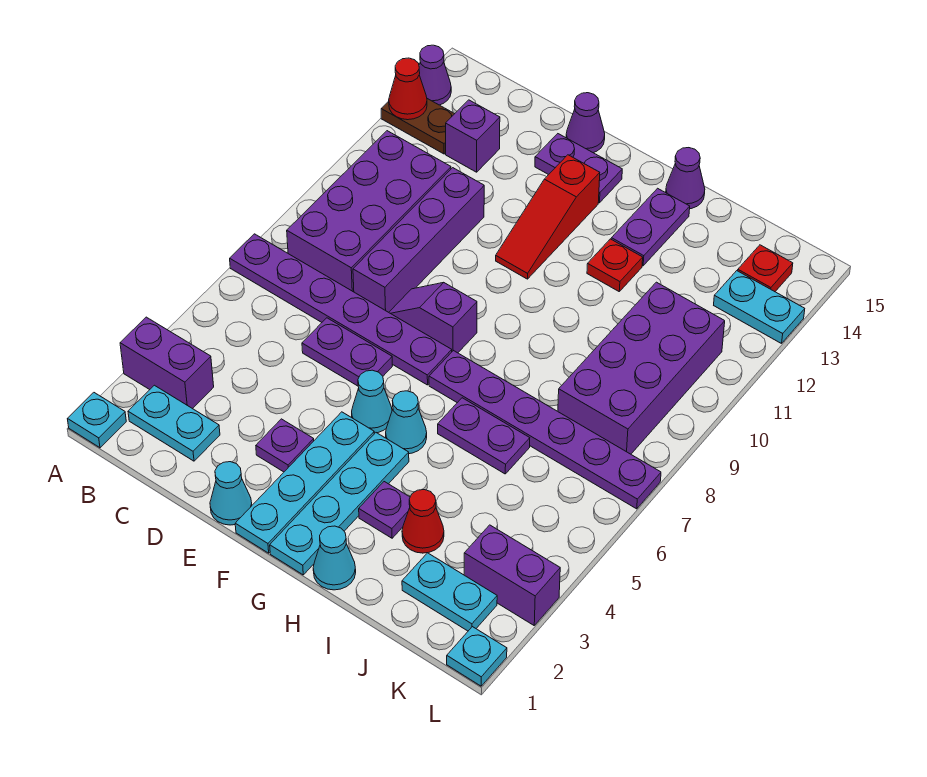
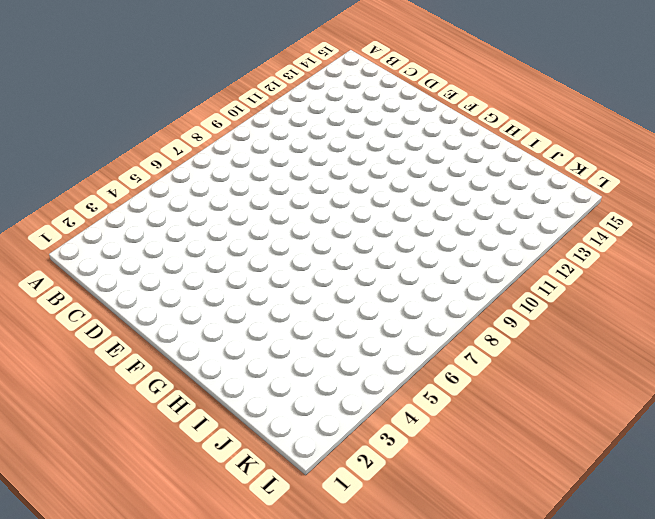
none -> cyan plate A1 level 1
none -> purple brick A3:B3 level 1
none -> purple plate A7:F7 level 1
none -> brown plate A13:B13 level 1

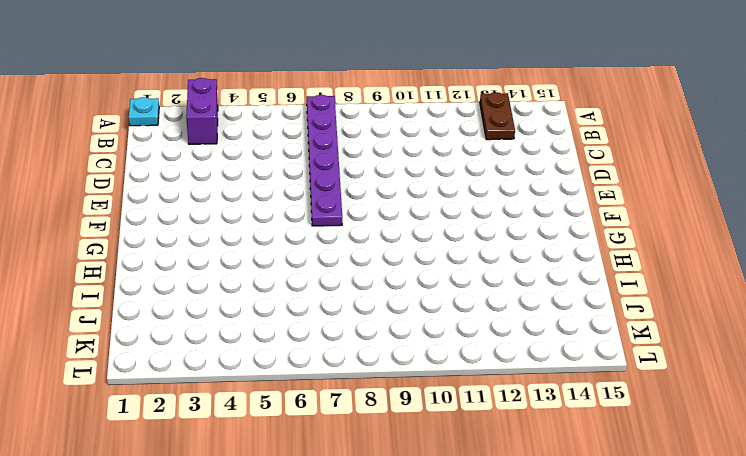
none -> purple cone A14 level 1
none -> cyan plate B2:C2 level 1
none -> purple brick B8:C11 level 1
none -> purple brick C13 level 1

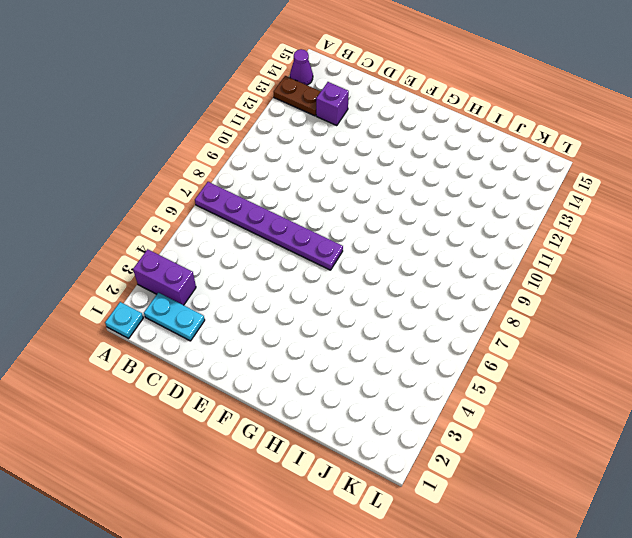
none -> purple brick B8:C11 level 1
none -> purple plate D6:E6 level 1
none -> purple brick D8:D11 level 1
none -> cyan cone E1 level 1

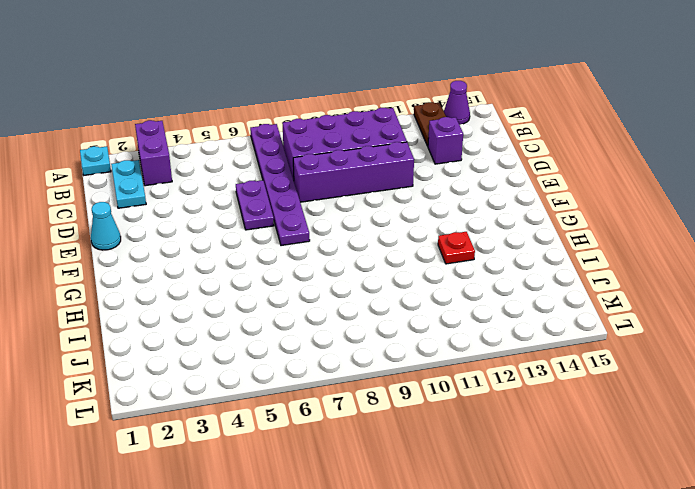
none -> purple plate E3 level 1
none -> purple slope E8:F8 level 1 top F
none -> purple plate E14:F14 level 1
none -> purple cone E15 level 1

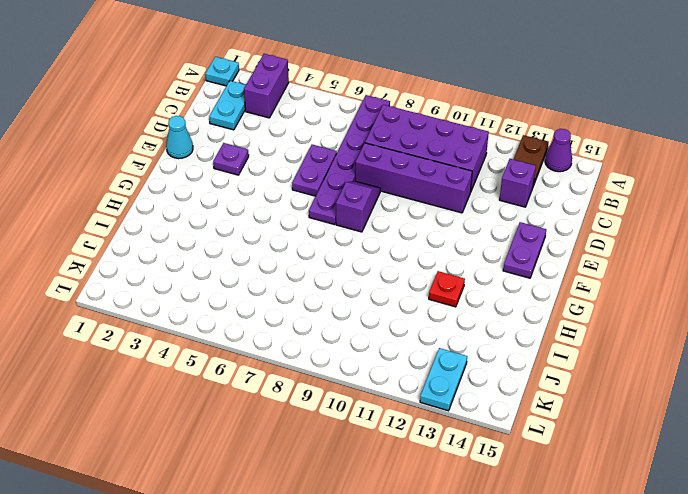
none -> purple cone E15 level 1
none -> cyan plate F1:F4 level 1
none -> cyan cone F5 level 1
none -> red slope F11:F13 level 1 top 13

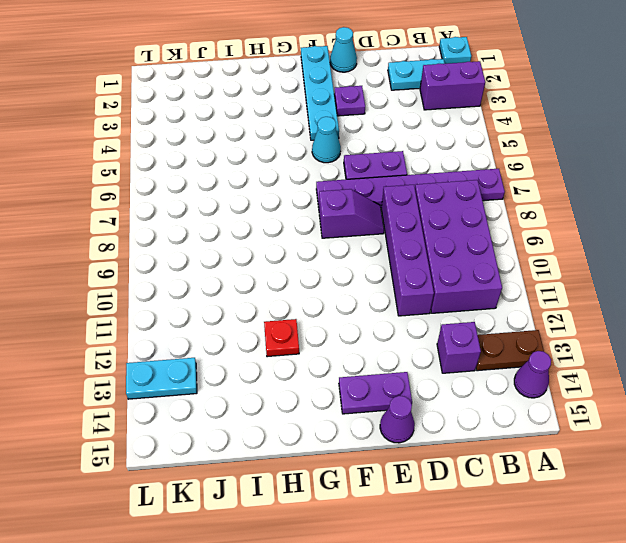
none -> red slope F11:F13 level 1 top 13
none -> cyan plate G1:G4 level 1
none -> cyan cone G5 level 1
none -> purple plate G7:L7 level 1

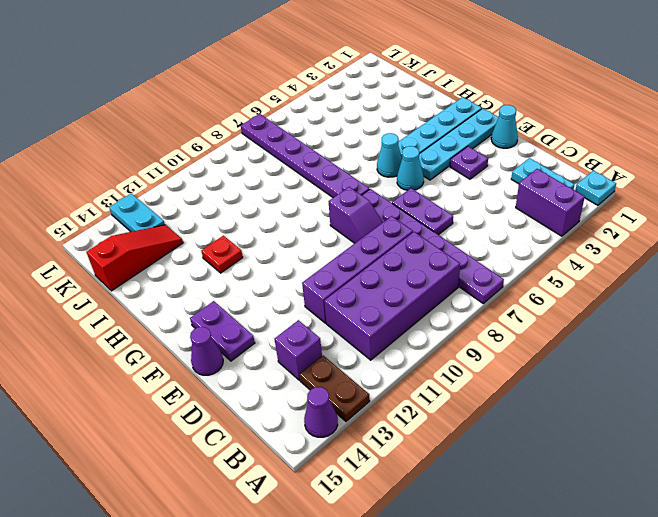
red slope J13:J15 level 1 top 15 -> red slope F11:F13 level 1 top 13
none -> cyan cone H1 level 1
none -> purple plate H3 level 1
none -> purple plate H6:I6 level 1
none -> purple plate H13:H14 level 1

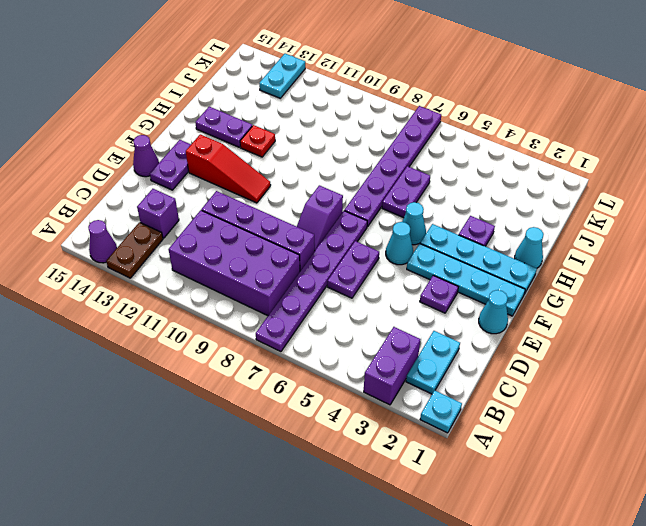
none -> purple cone H15 level 1
none -> red cone I3 level 1
none -> cyan plate J2:K2 level 1
none -> purple brick J8:K11 level 1

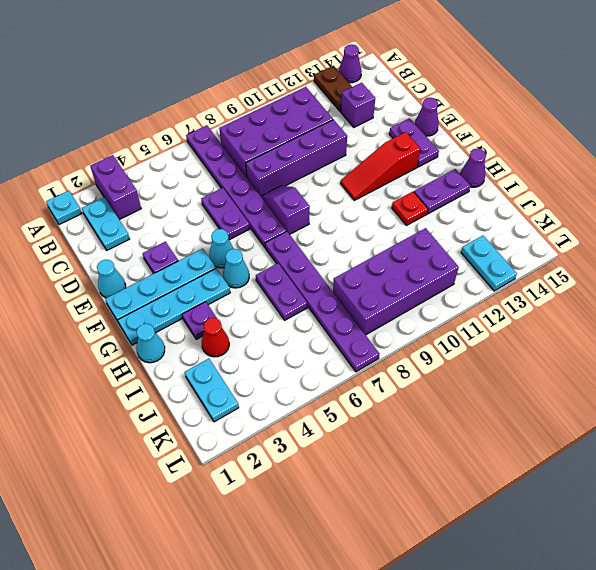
none -> purple brick K3:L3 level 1
none -> red plate K14 level 1
none -> cyan plate L1 level 1
none -> red cone A13 level 2

